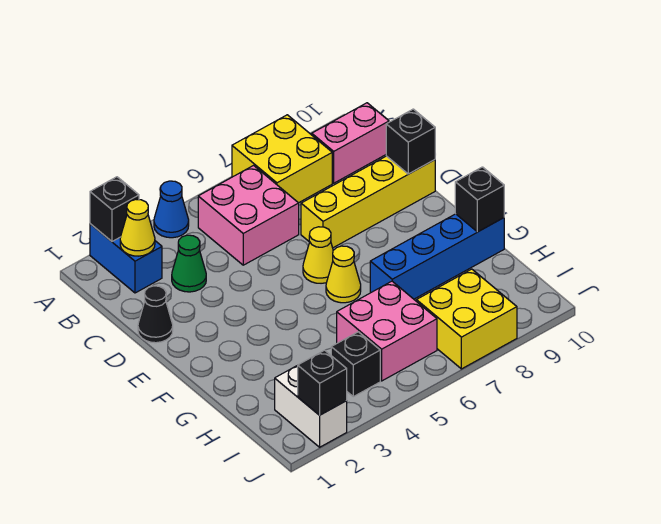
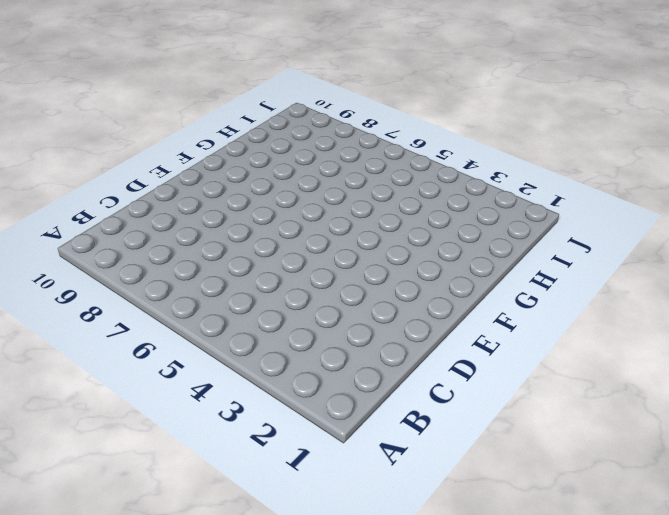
none -> blue brick A2:B2 level 1
none -> blue cone A4 level 1
none -> yellow brick A7:B8 level 1

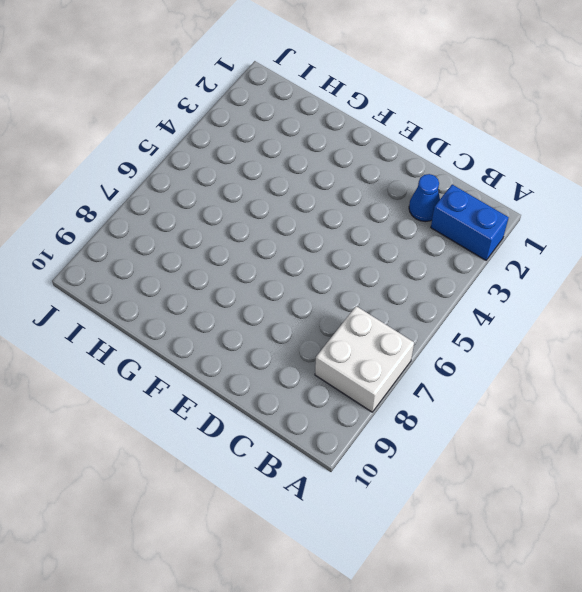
white brick A7:B8 level 1 -> yellow brick A7:B8 level 1
blue cone C2 level 1 -> blue cone A4 level 1
none -> pink brick B5:C6 level 1
none -> pink brick B9:B10 level 1
none -> green cone C3 level 1

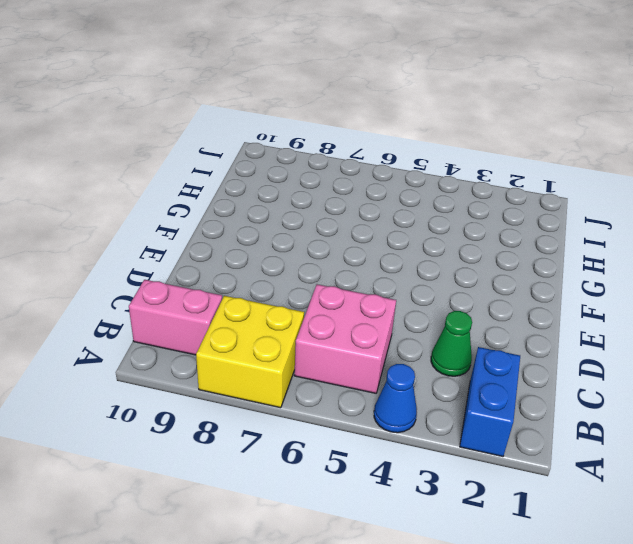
none -> black cone D1 level 1
none -> yellow brick D7:D10 level 1
none -> yellow cone E6 level 1

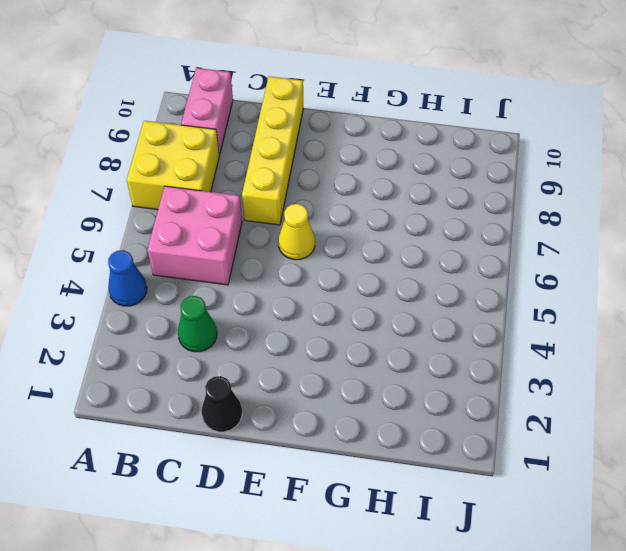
none -> blue brick A2:B2 level 1
none -> yellow cone F6 level 1
none -> blue brick G7:G10 level 1

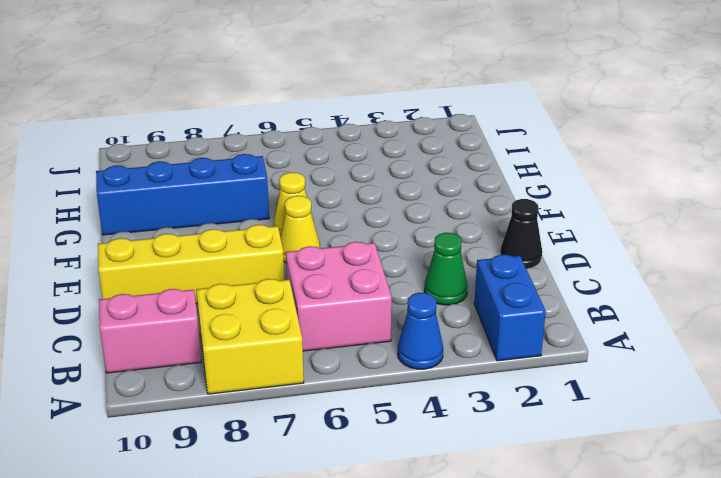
none -> pink brick H5:I6 level 1
none -> white brick I2:J2 level 1
none -> black brick I4 level 1

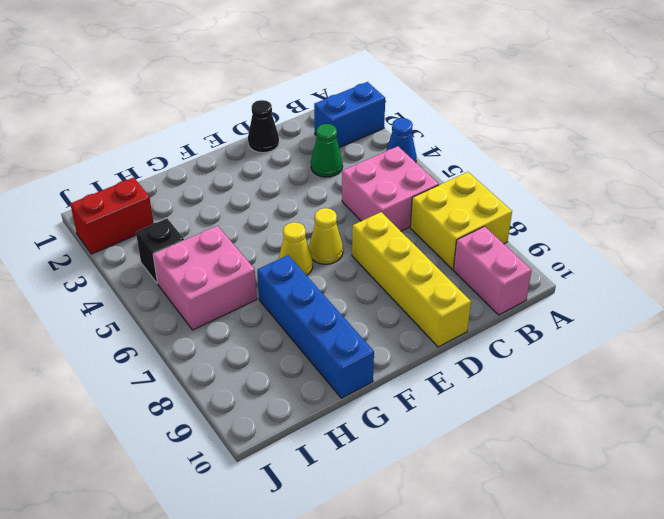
red brick I2:J2 level 1 -> white brick I2:J2 level 1
none -> yellow brick I7:J8 level 1
none -> black brick A2 level 2
none -> yellow cone B2 level 2

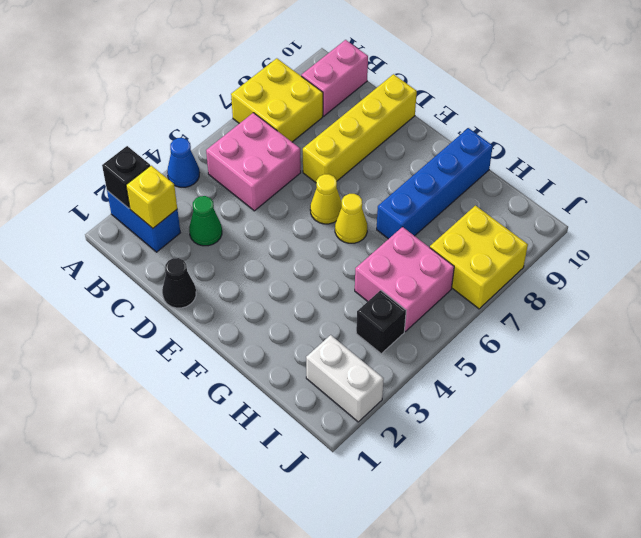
yellow brick B2 level 2 -> yellow cone B2 level 2
none -> black brick D10 level 2
none -> black brick G10 level 2
none -> black brick J2 level 2

